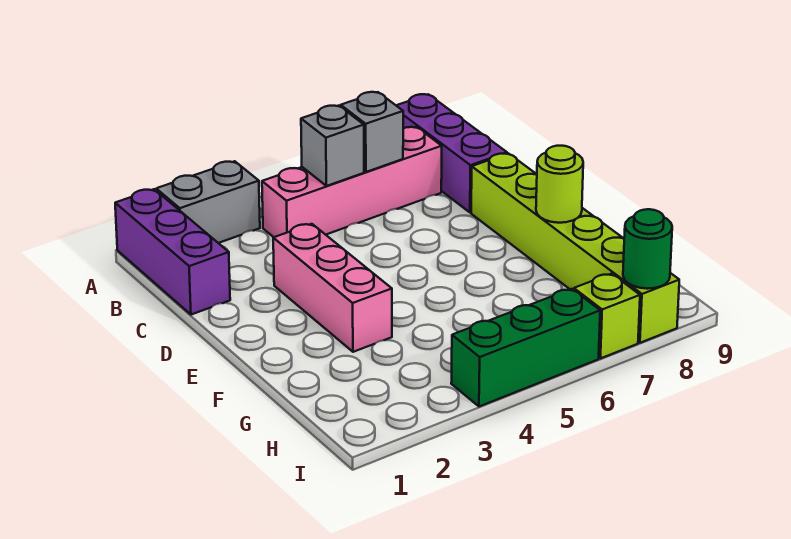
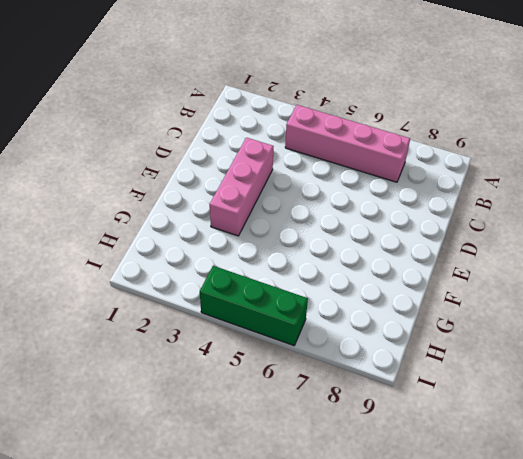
none -> purple brick A1:C1 level 1
none -> grey brick A2:A3 level 1
none -> purple brick A8:C8 level 1

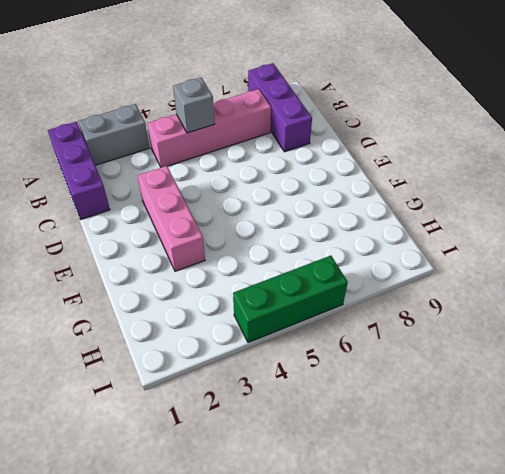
none -> lime brick D8:I8 level 1
none -> lime brick I7 level 1
none -> grey brick B6 level 2

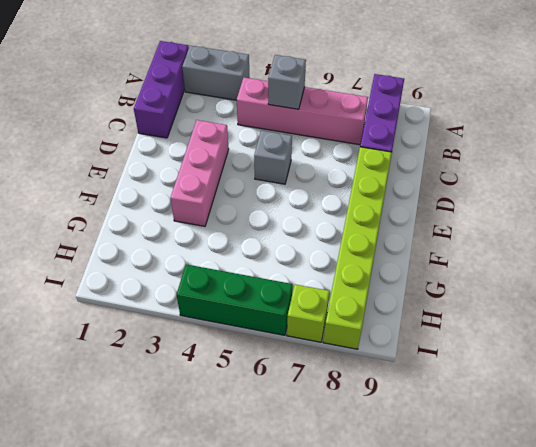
grey brick D5 level 1 -> grey brick B6 level 2
none -> lime round brick F8 level 2
none -> green round brick I8 level 2

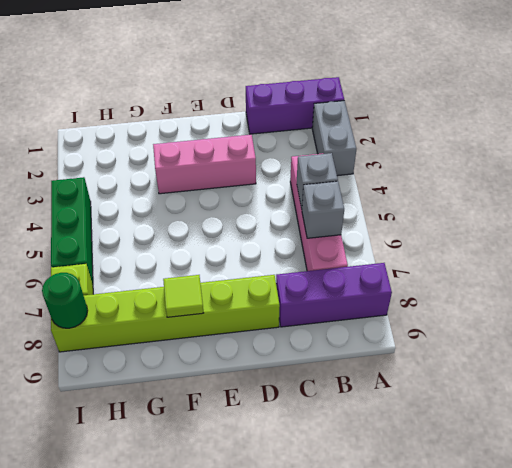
lime tile F8 level 2 -> lime round brick F8 level 2

